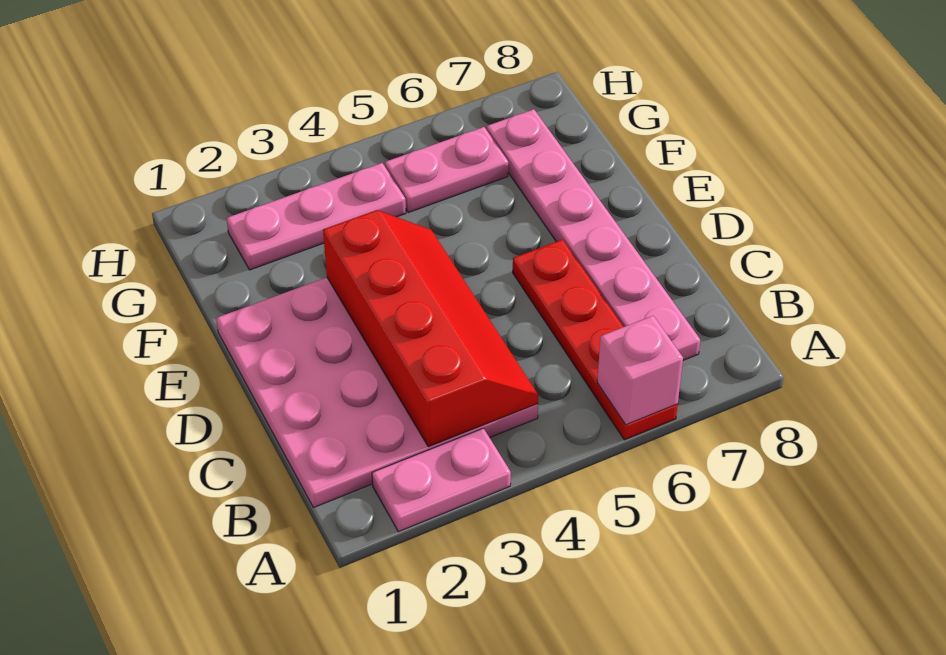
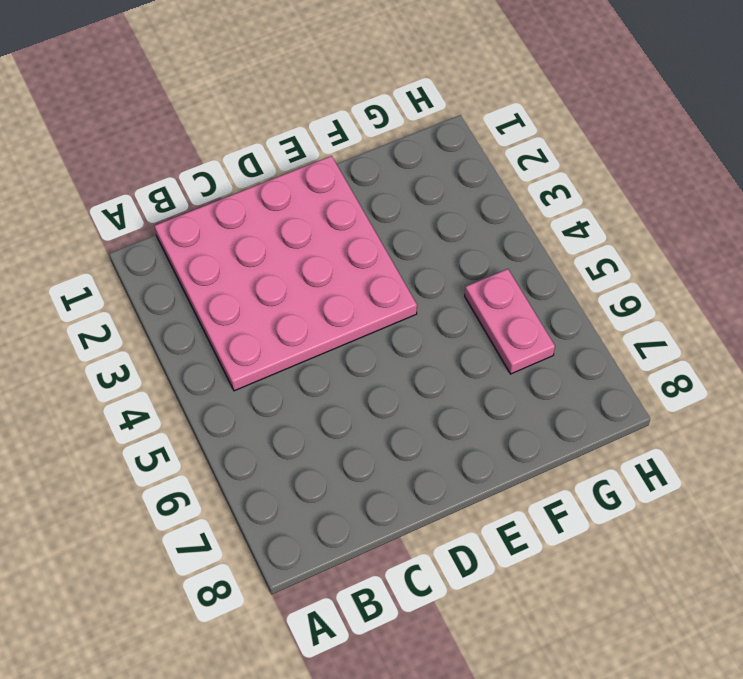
none -> pink plate A2:A3 level 1
none -> red plate A6:D6 level 1

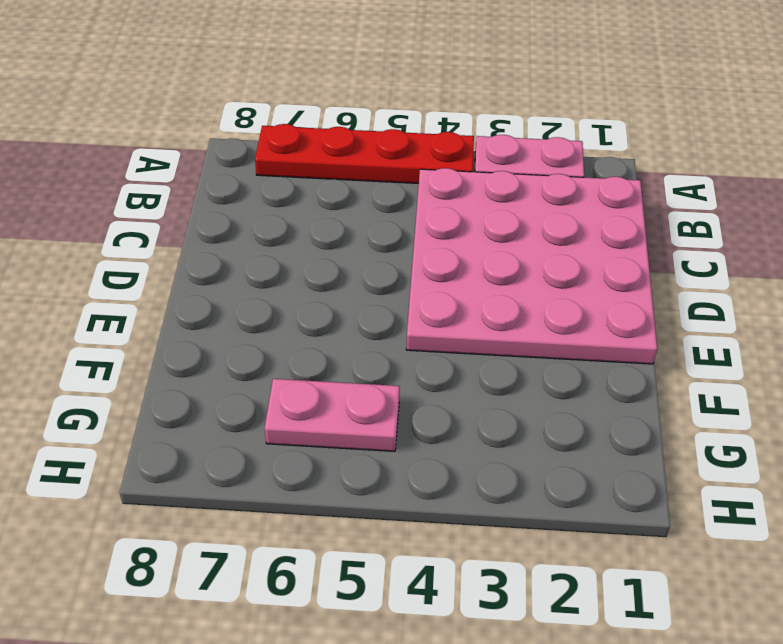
red plate A4:A7 level 1 -> red plate A6:D6 level 1
none -> pink plate B7:G7 level 1
none -> pink plate G2:G4 level 1

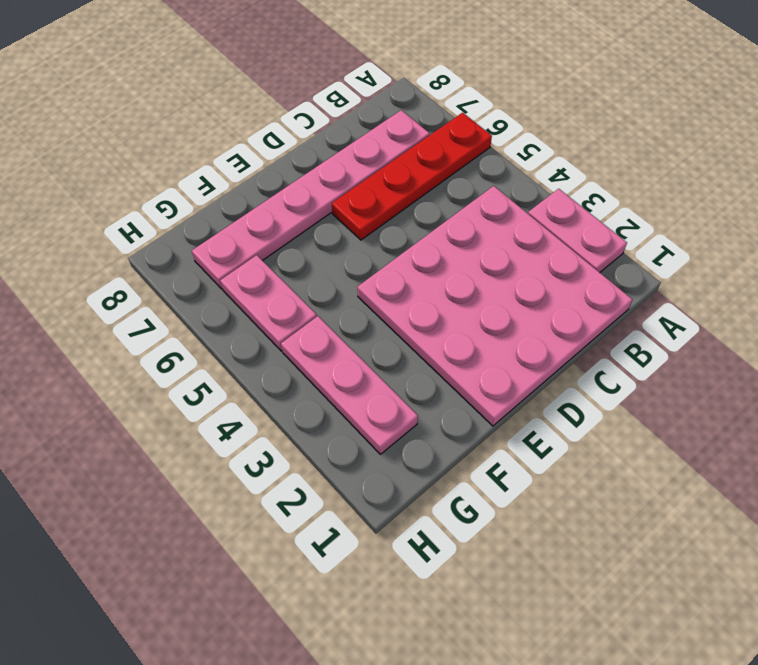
none -> pink brick A6 level 2
none -> red slope B3:E4 level 2 top 3

